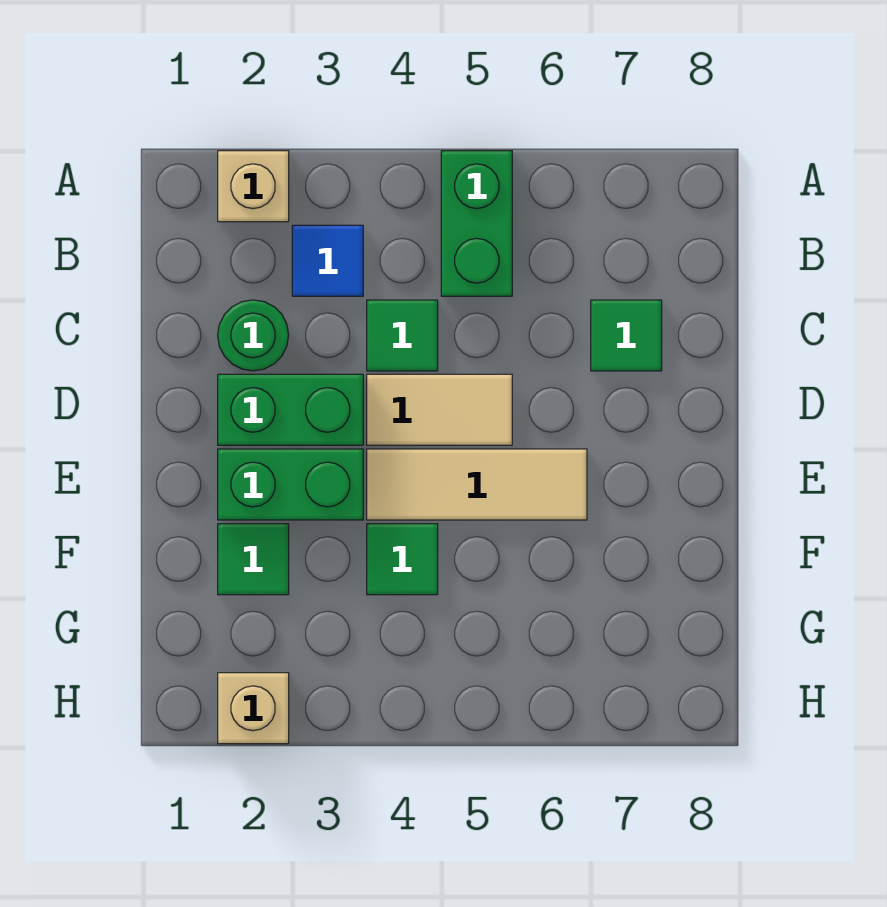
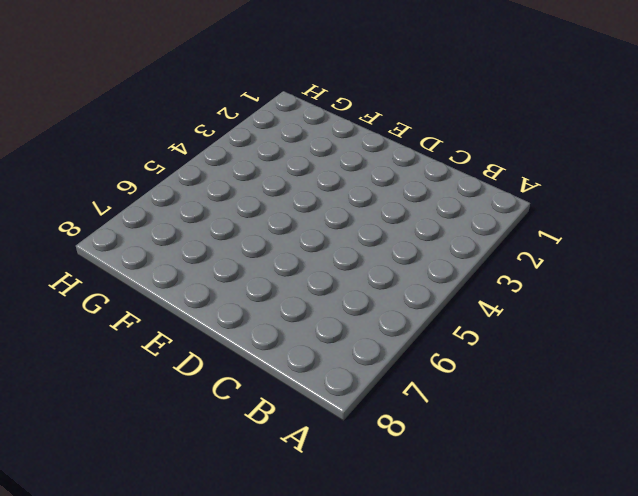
none -> tan brick A2 level 1
none -> green brick A5:B5 level 1
none -> blue tile B3 level 1

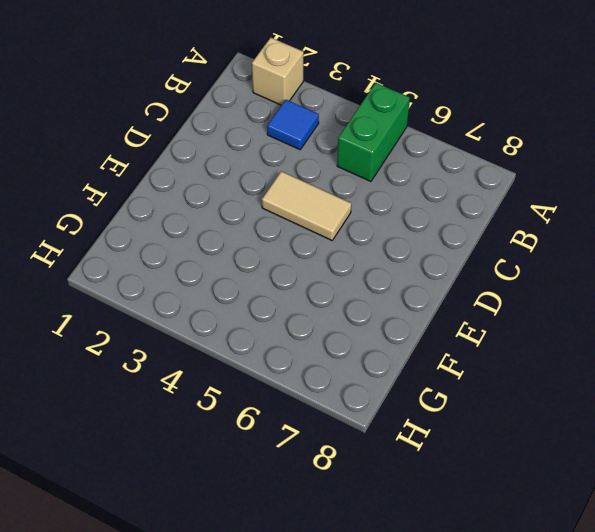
none -> green round brick C2 level 1
none -> green tile C4 level 1
none -> green tile C7 level 1

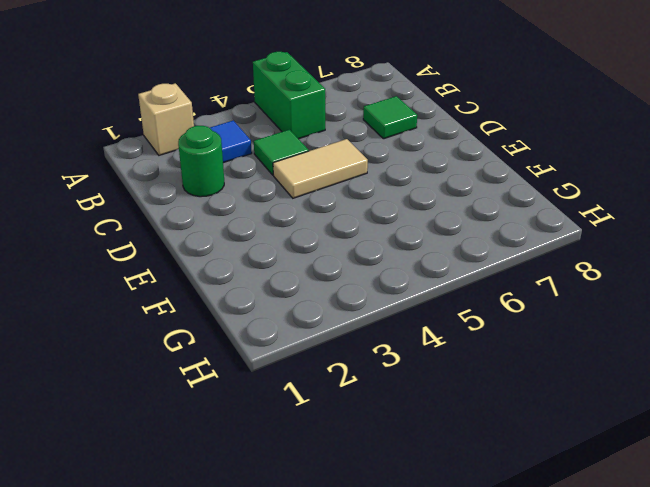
none -> green brick D2:D3 level 1
none -> green brick E2:E3 level 1
none -> tan tile E4:E6 level 1

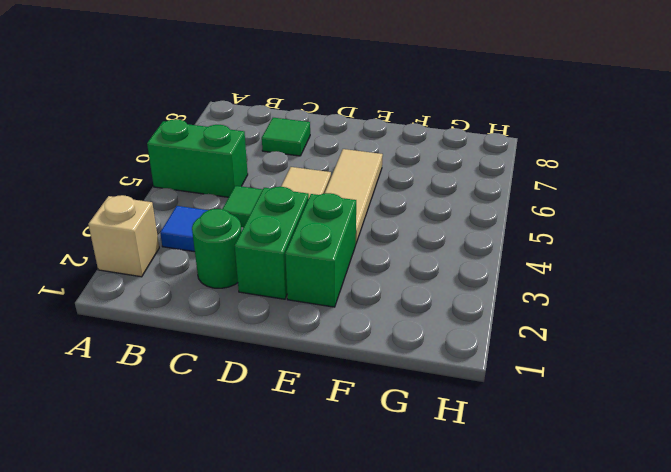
none -> green tile F2 level 1
none -> green tile F4 level 1
none -> tan brick H2 level 1

